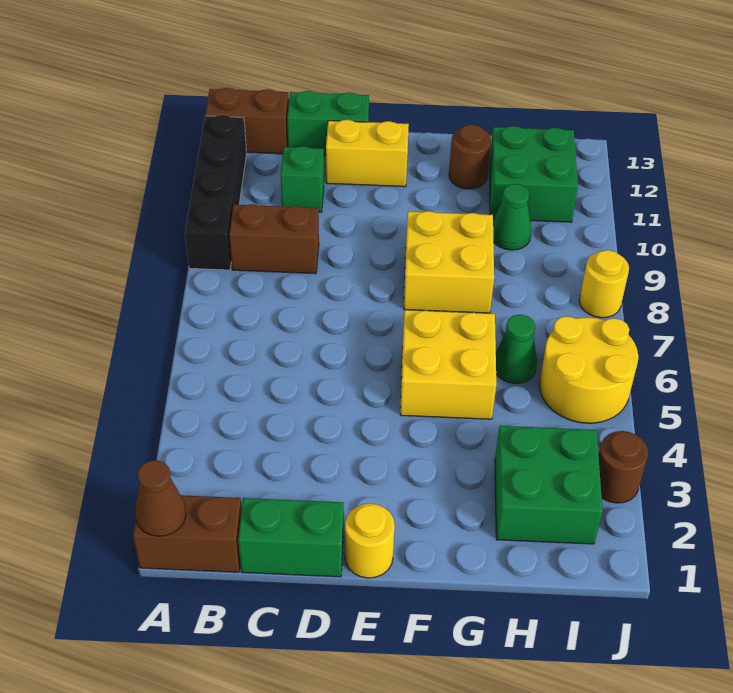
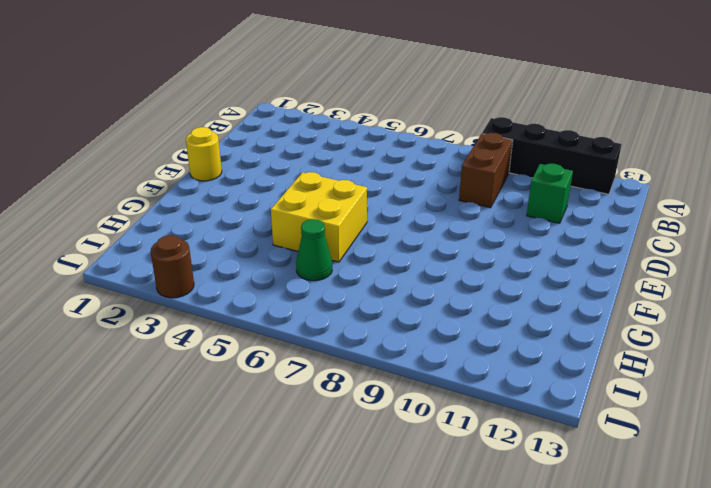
none -> brown brick A1:B1 level 1
none -> brown brick A13:B13 level 1
none -> green brick C1:D1 level 1

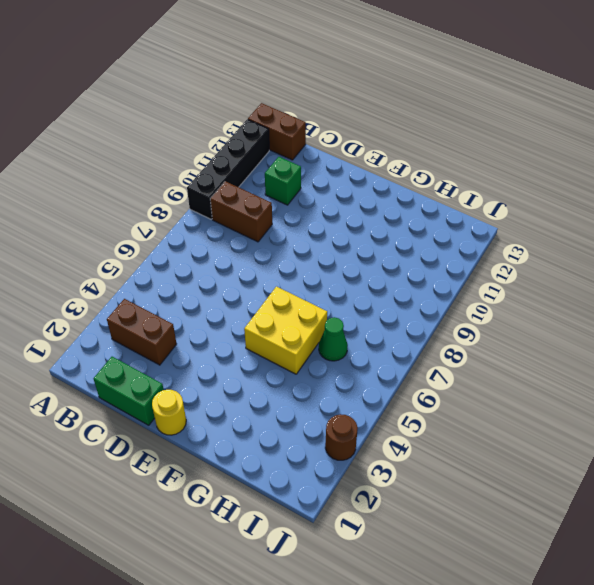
brown brick B3:C3 level 1 -> brown brick A1:B1 level 1
none -> green brick C13:D13 level 1
none -> yellow brick D12:E12 level 1
none -> yellow brick F8:G9 level 1

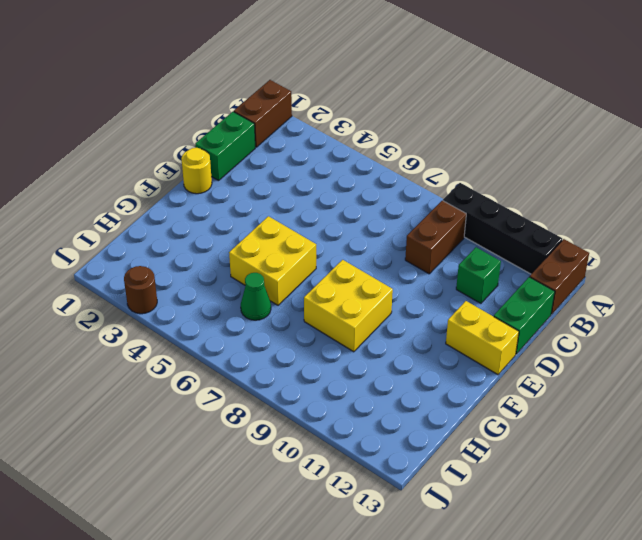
yellow brick E12:E13 level 1 -> yellow brick D12:E12 level 1
none -> brown round brick G12 level 1
none -> green brick H2:I3 level 1
none -> green cone H10 level 1

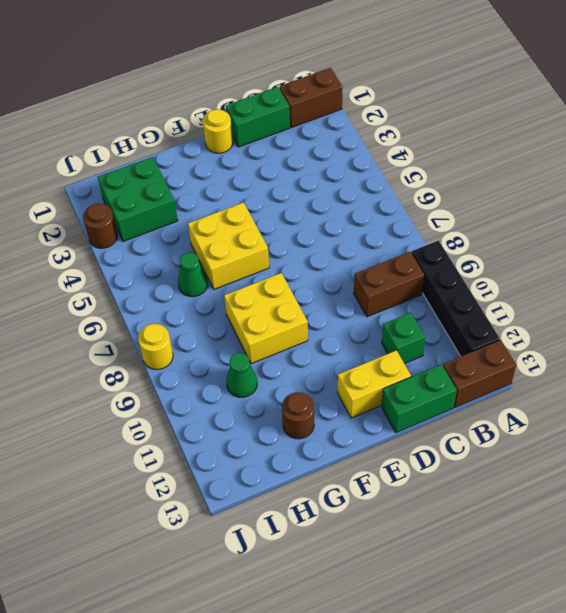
none -> green brick H11:I12 level 1
none -> yellow round brick I5:J6 level 1
none -> brown cone A1 level 2

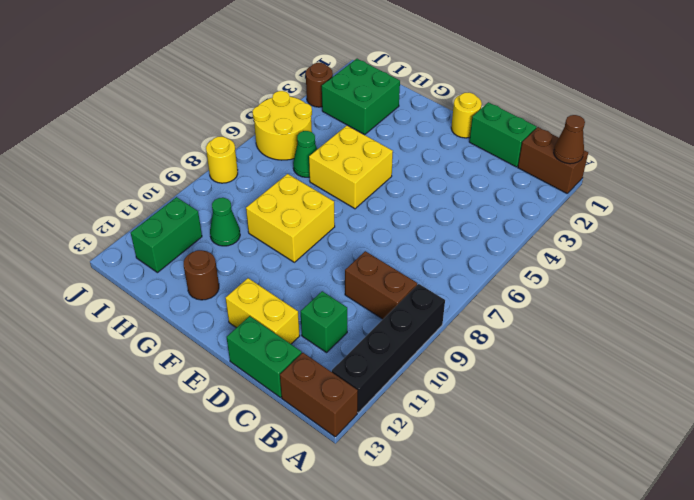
green brick I11:I12 level 1 -> green brick H11:I12 level 1

